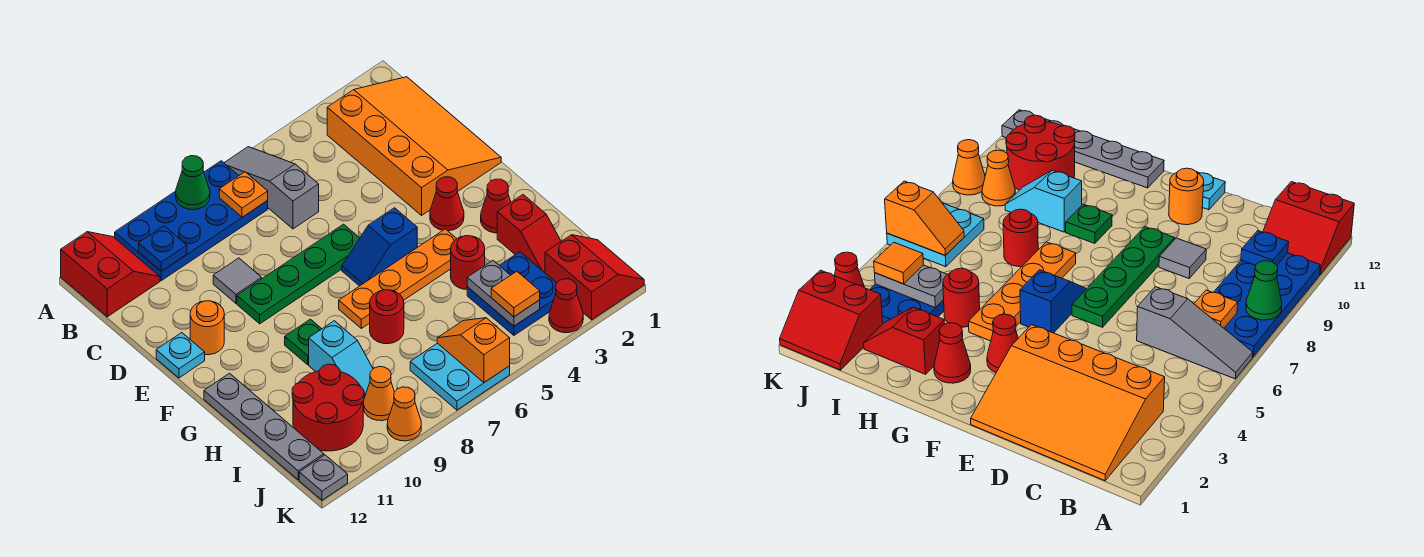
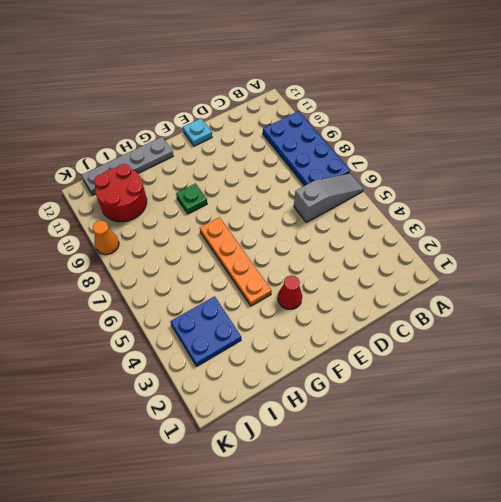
none -> red slope A11:B12 level 1 top 12
none -> orange slope B1:E3 level 1 top 3
none -> grey tile D9 level 1
none -> green plate E6:E9 level 1

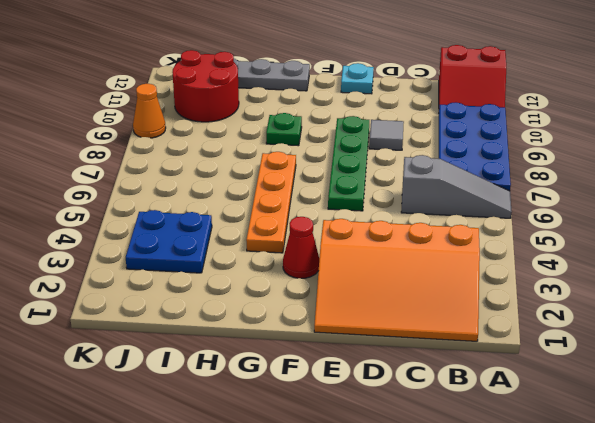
none -> orange round brick E11 level 1
none -> blue slope F5:F6 level 1 top 5
none -> red cone G2 level 1
none -> red slope H2:I2 level 1 top H

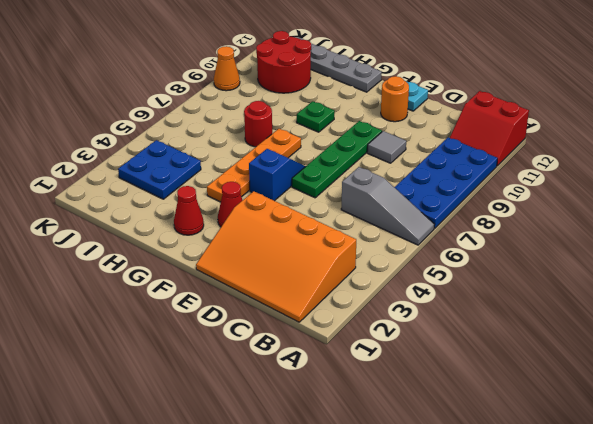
none -> red slope H2:I2 level 1 top H
none -> red round brick H4 level 1
none -> cyan slope H9:I9 level 1 top H
none -> red slope J1:K2 level 1 top 2

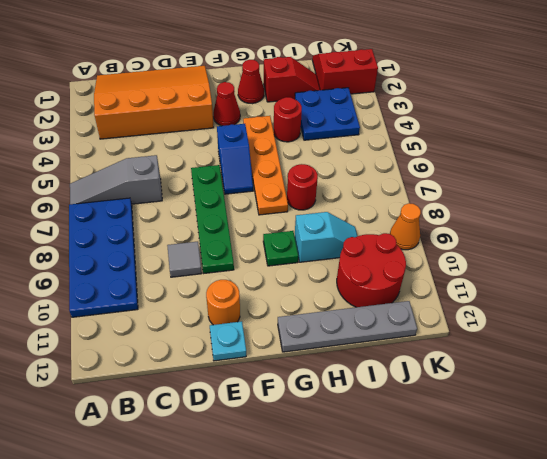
none -> red slope A11:B12 level 1 top 12
none -> cyan plate J6:K7 level 1
none -> orange cone J9 level 1
none -> red cone K3 level 1

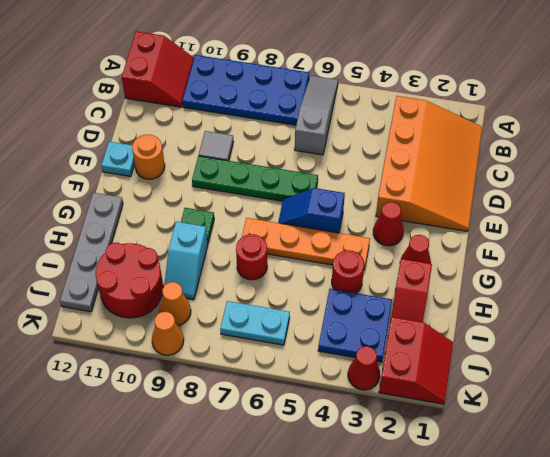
cyan plate J6:J7 level 1 -> cyan plate J6:K7 level 1
none -> grey plate K12 level 1
none -> green cone A8 level 2
none -> orange plate B7 level 2
none -> blue plate B10 level 2

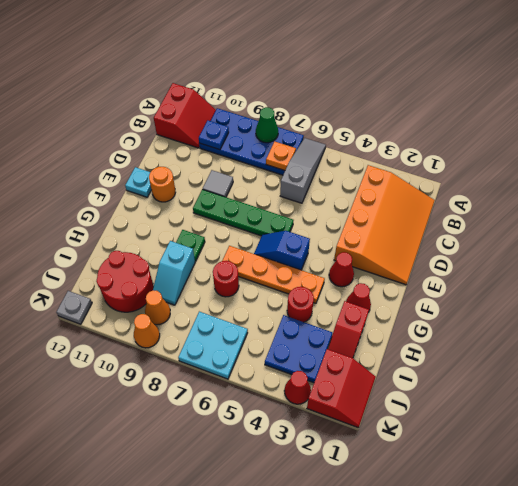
none -> grey plate G12:J12 level 1
none -> grey plate I4:J4 level 2
none -> orange slope J6:K6 level 2 top K
none -> orange tile J4 level 3

